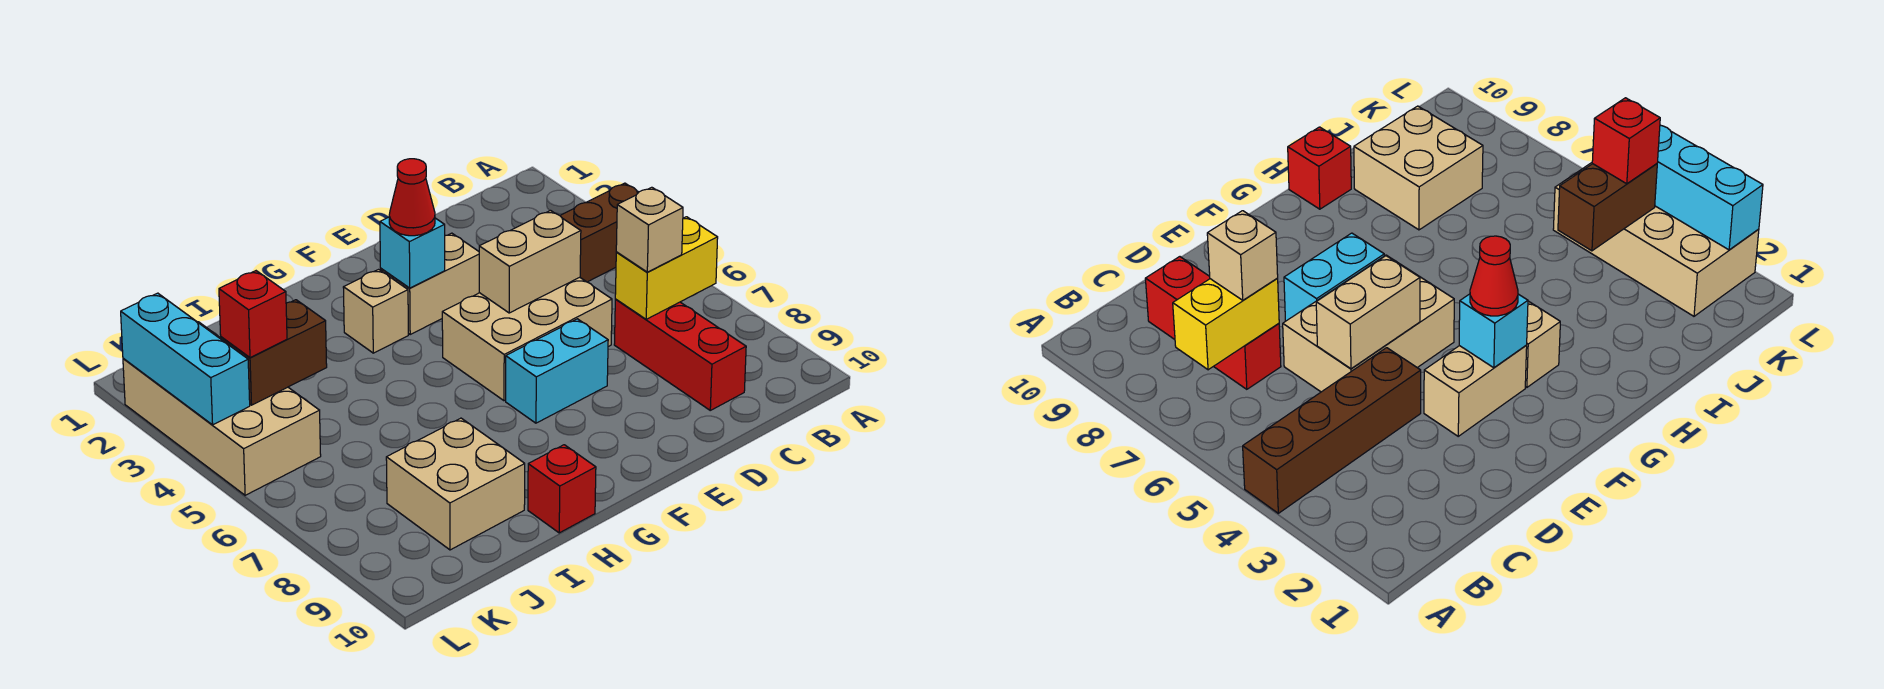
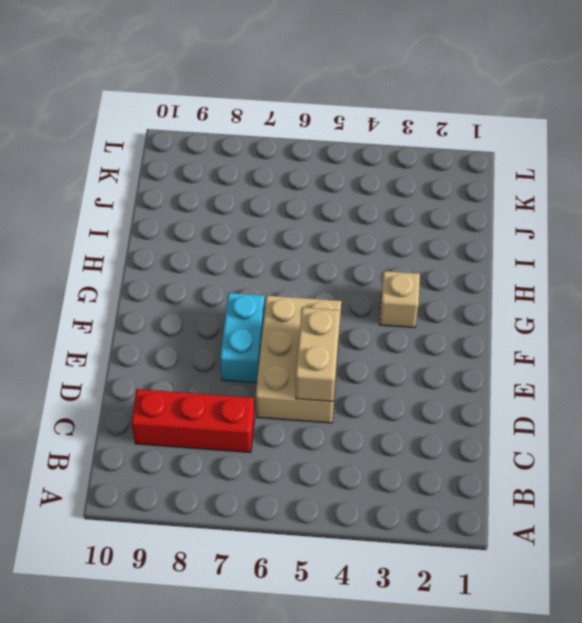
none -> brown brick A4:D4 level 1
none -> tan brick E3:F3 level 1
none -> red brick H10 level 1

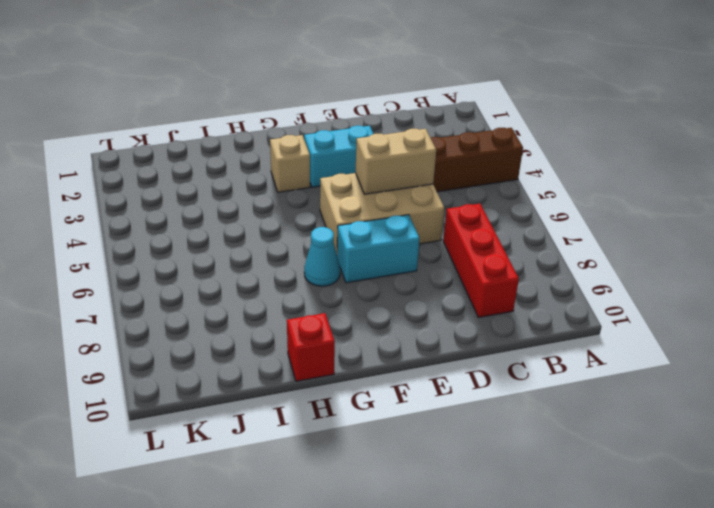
cyan brick E3:F3 level 1 -> tan brick E3:F3 level 1
cyan cone G7 level 1 -> none
none -> tan brick I8:J9 level 1
none -> tan brick K2:L5 level 1
none -> yellow brick B7:C7 level 2

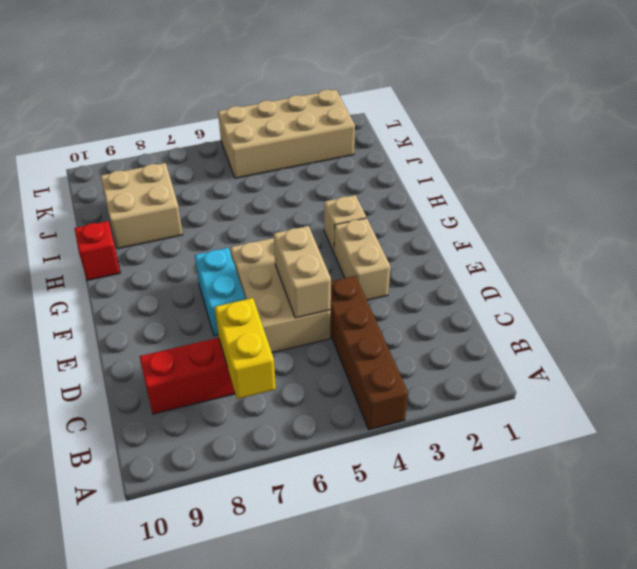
none -> cyan brick F3 level 2
none -> brown brick J4:K4 level 2
none -> cyan brick L2:L4 level 2

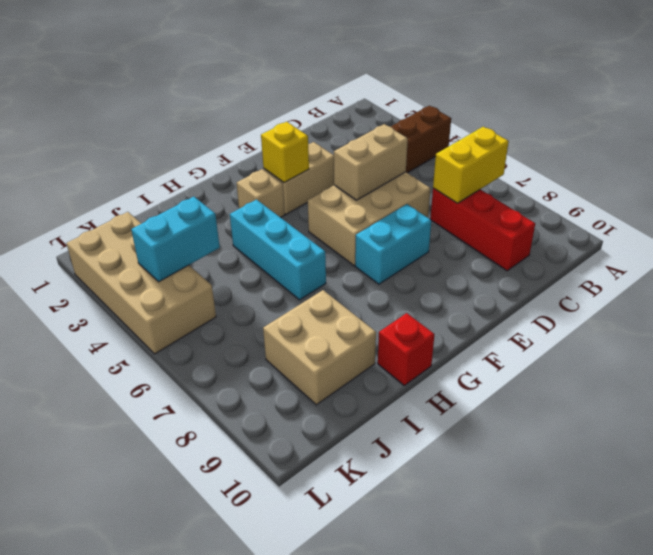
yellow brick F3 level 2 -> cyan brick F3 level 2
cyan brick H4:H6 level 1 -> cyan brick L2:L4 level 2
cyan brick J4:K4 level 2 -> brown brick J4:K4 level 2
none -> tan brick C7 level 3
none -> red cone F3 level 3
none -> red brick K4 level 3

